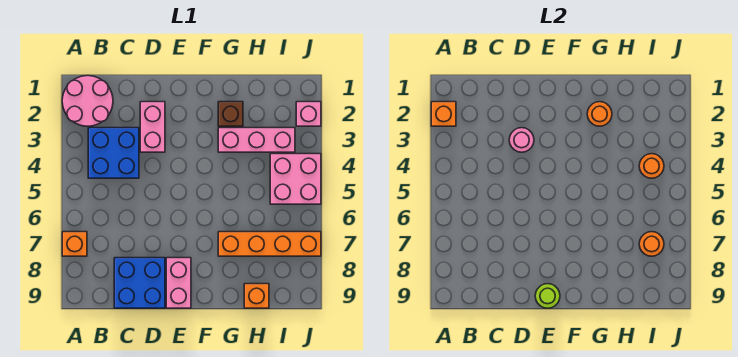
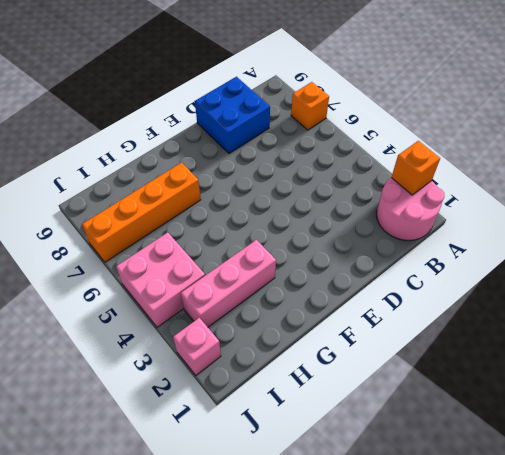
none -> blue brick B3:C4 level 1
none -> pink brick D2:D3 level 1
none -> pink brick E8:E9 level 1

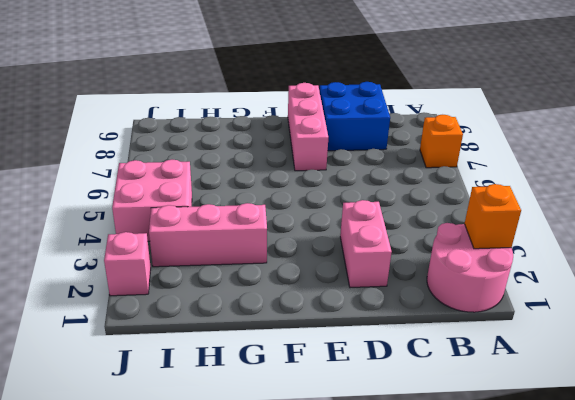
pink brick E7:E9 level 1 -> pink brick E8:E9 level 1
none -> blue brick B3:C4 level 1
none -> brown brick G2 level 1
none -> orange brick G7:J7 level 1

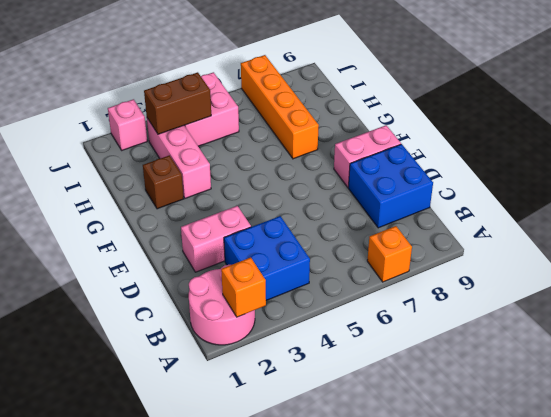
brown brick I3:I4 level 2 -> orange round brick I4 level 2
none -> orange brick H9 level 1
none -> pink round brick D3 level 2
none -> lime round brick E9 level 2

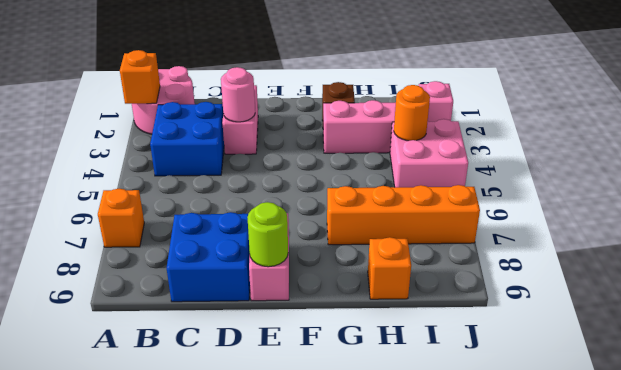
none -> orange round brick G2 level 2
none -> orange round brick I7 level 2

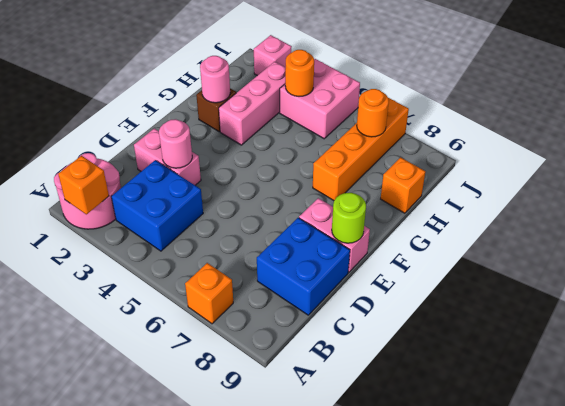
pink round brick G2 level 2 -> orange round brick G2 level 2

